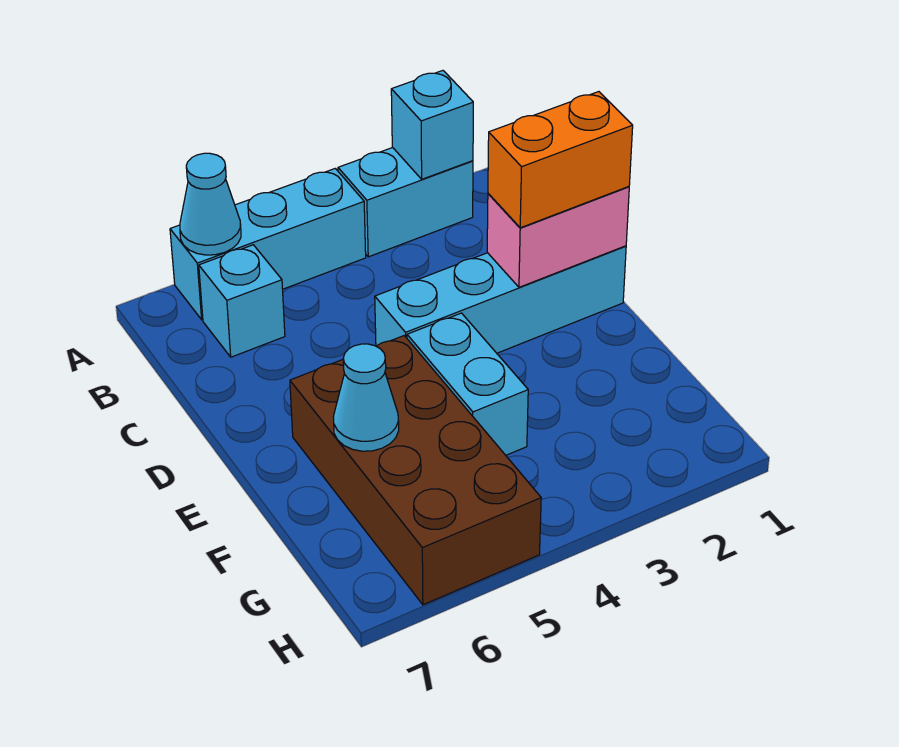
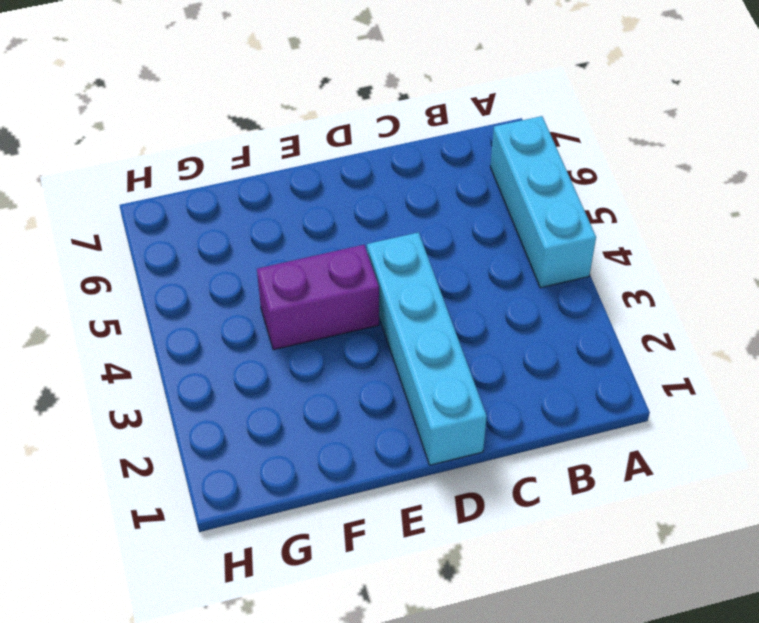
purple brick E4:F4 level 1 -> cyan brick E4:F4 level 1
none -> cyan brick A2:A3 level 1
none -> cyan brick B6 level 1

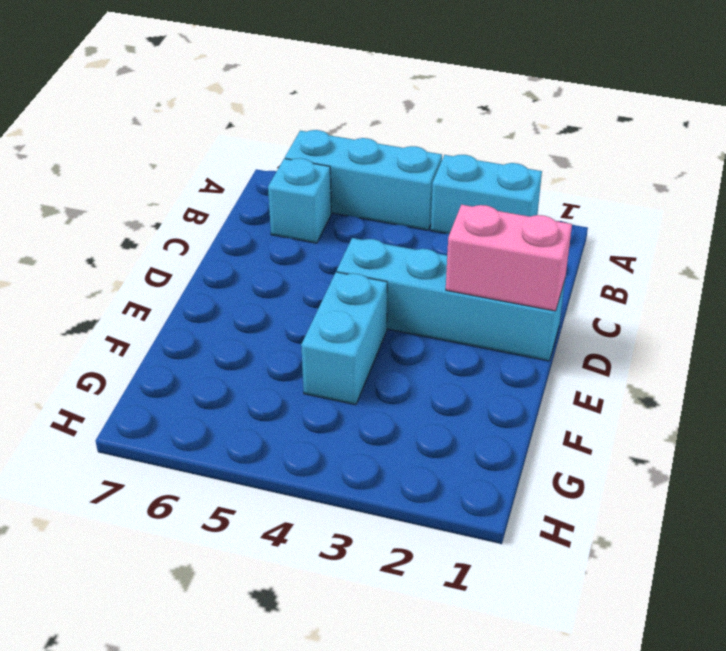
none -> brown brick E5:H6 level 1
none -> cyan brick A2 level 2

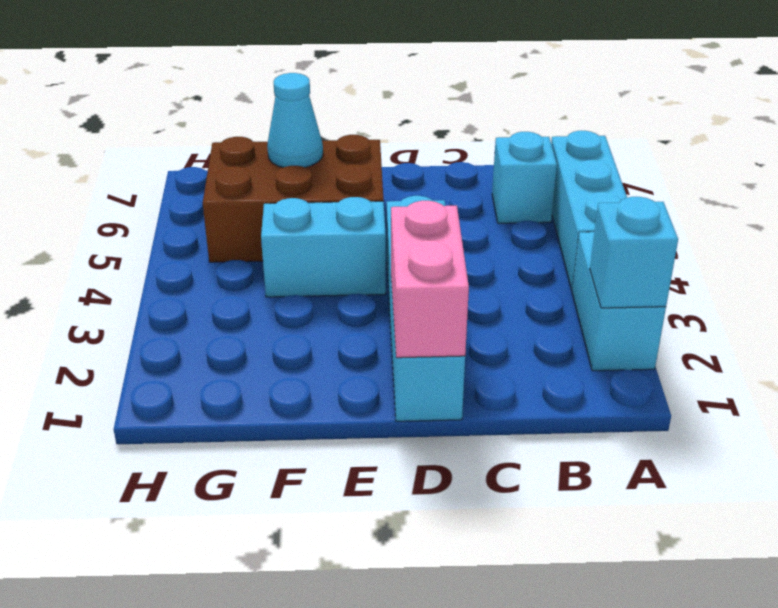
brown brick E5:G6 level 1 -> brown brick E5:H6 level 1
none -> cyan cone A6 level 2
none -> orange brick D1:D2 level 3

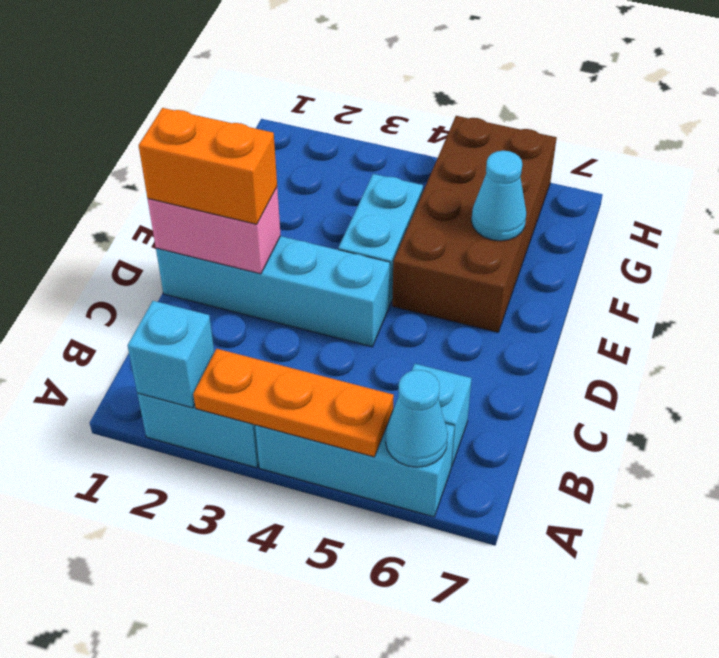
orange plate A3:A5 level 2 -> none

